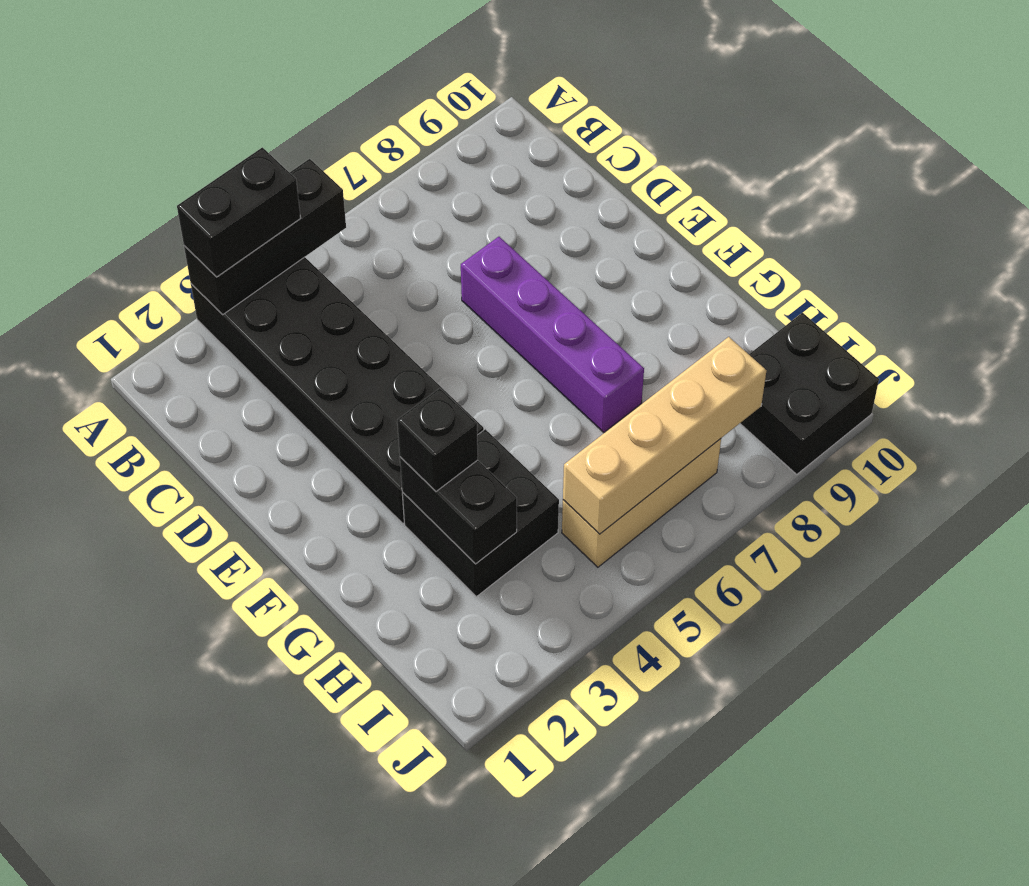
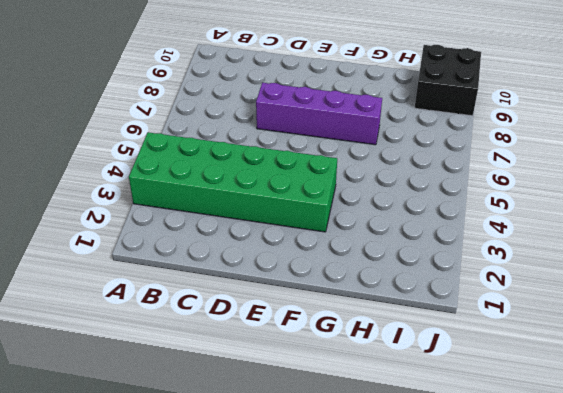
green brick A3:F4 level 1 -> black brick A3:F4 level 1
none -> black brick G3:H4 level 1
none -> tan brick I5:I7 level 1

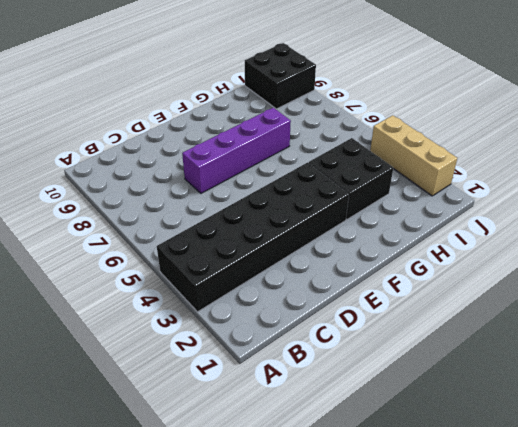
tan brick J2:J4 level 1 -> tan brick I5:I7 level 1
none -> black brick A3:A5 level 2
none -> black brick G3:H3 level 2

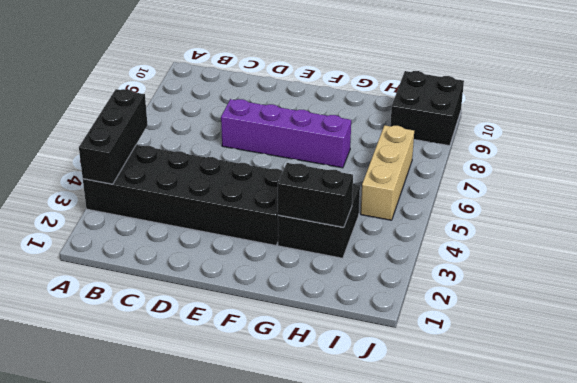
none -> tan brick I5:I8 level 2
none -> black brick A3:A4 level 3

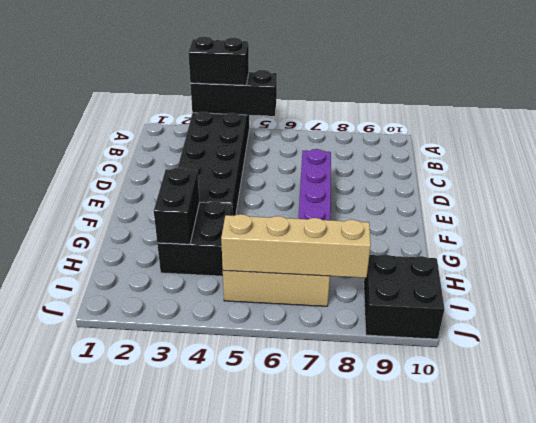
none -> black brick G3 level 3

